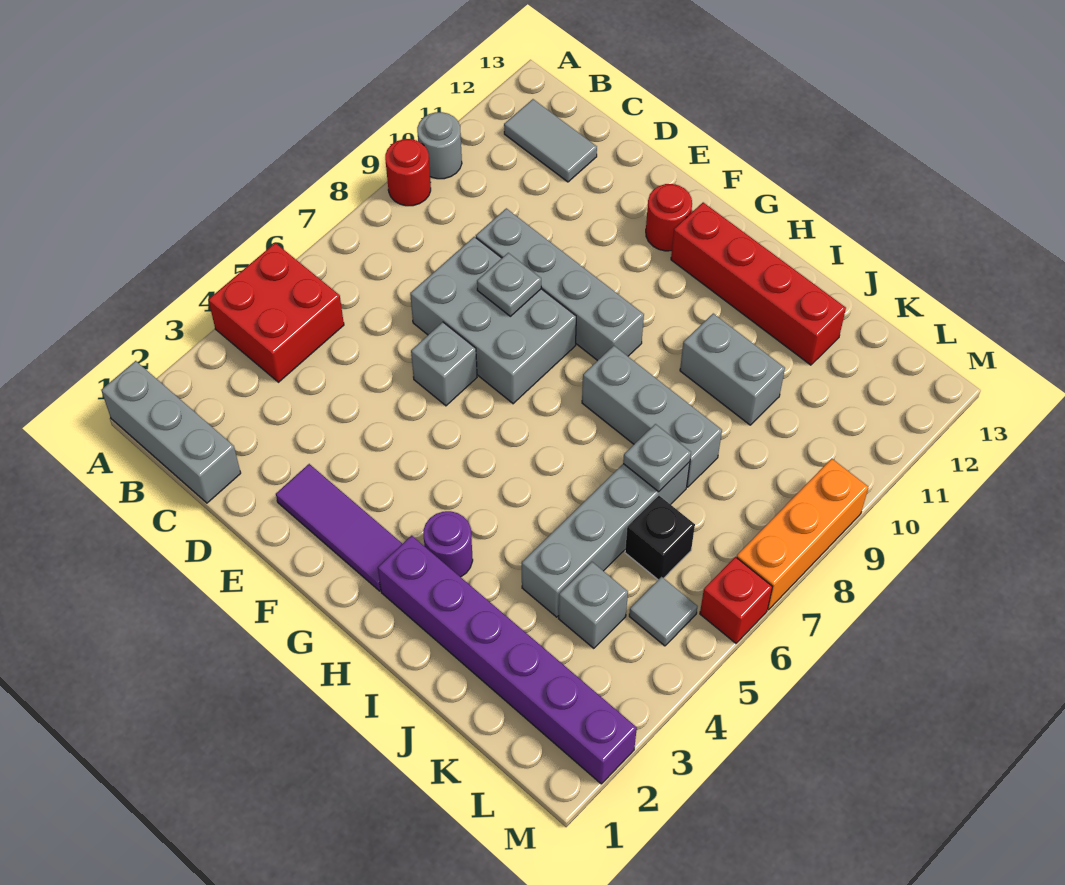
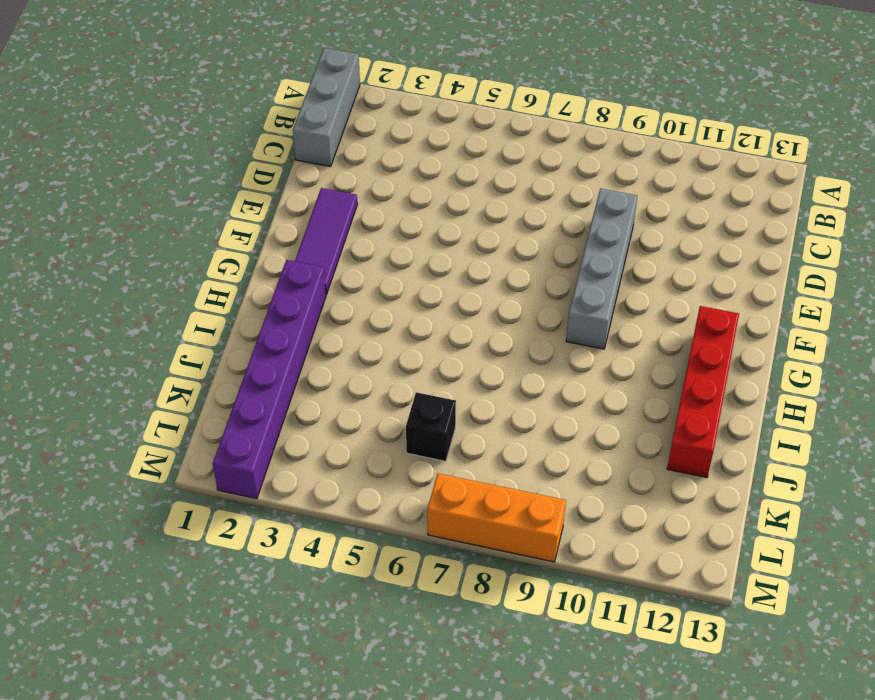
none -> red brick A4:B5 level 1
none -> red round brick A9 level 1
none -> grey round brick A10 level 1

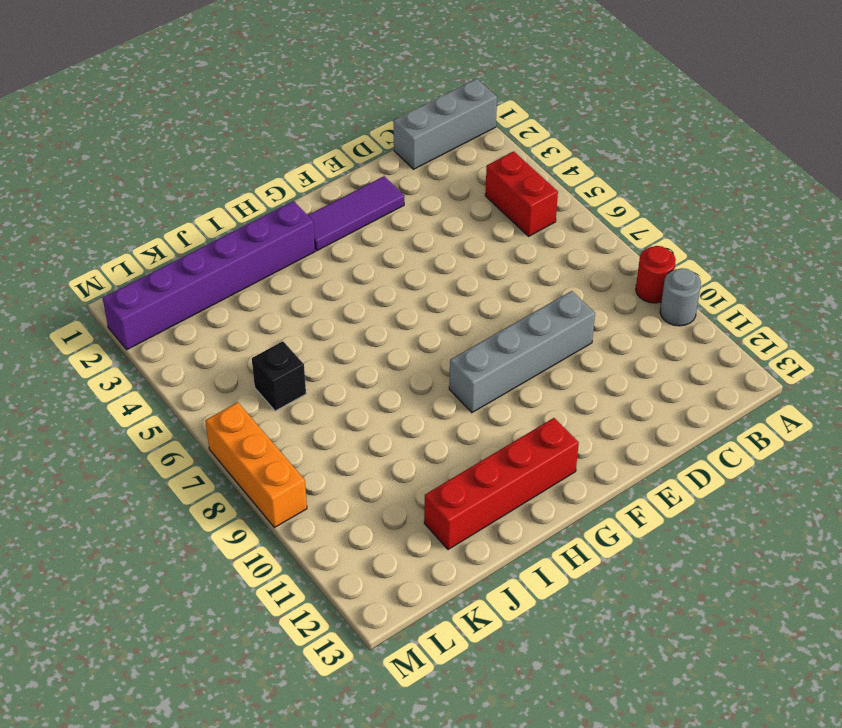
red brick B4:B5 level 1 -> red brick A4:B5 level 1
none -> grey tile B12:C12 level 1
none -> grey brick D7:F8 level 1
none -> grey brick E6 level 1

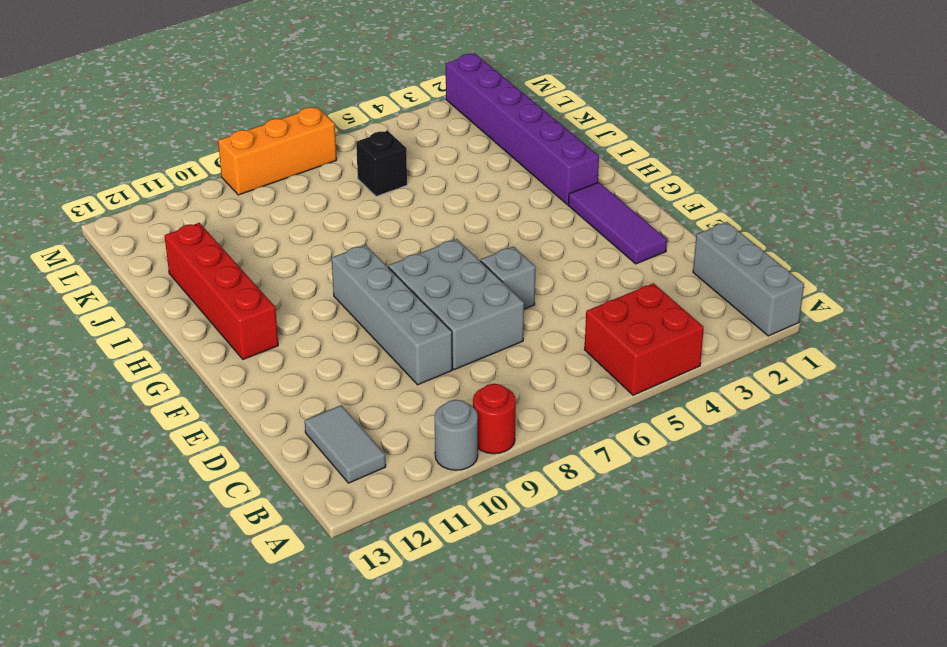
none -> red round brick F12 level 1
none -> purple round brick H3 level 1
none -> grey brick H8:J8 level 1

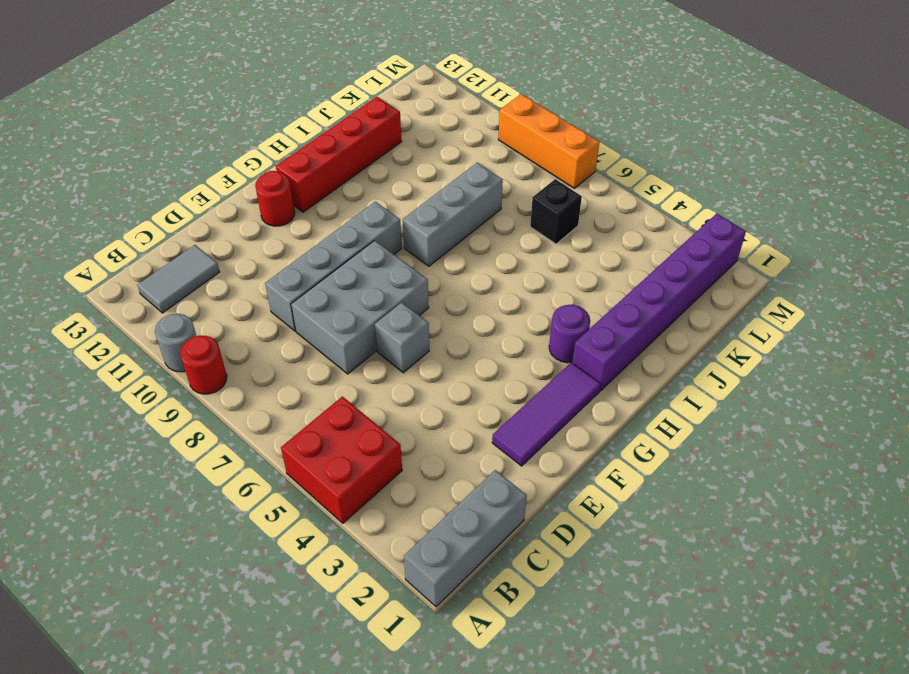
none -> grey brick I10:J10 level 1
none -> grey brick J4:J7 level 1
none -> grey brick K4 level 1

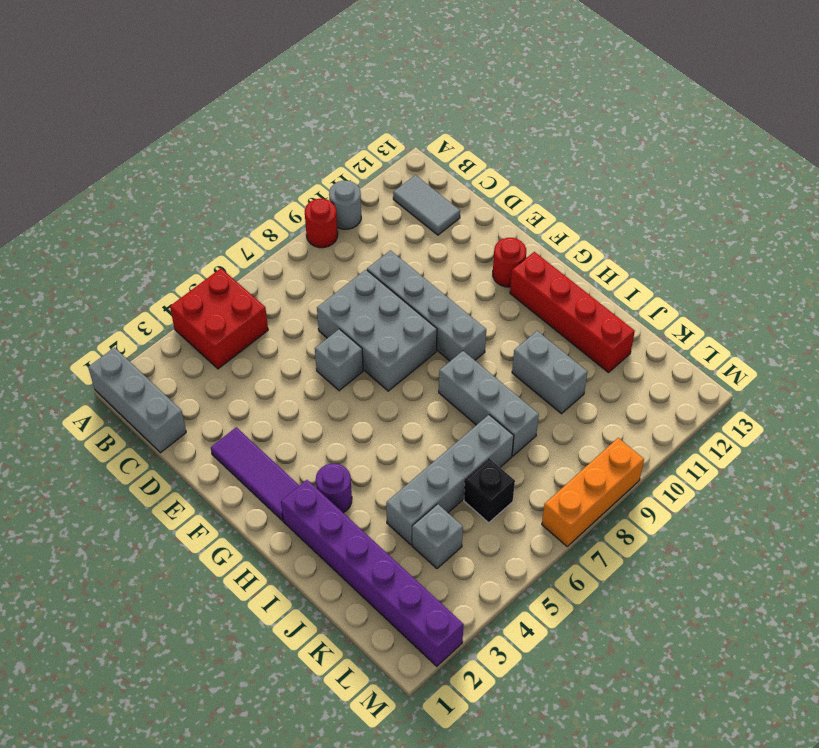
none -> grey tile L5 level 1
none -> red brick M6 level 1
none -> grey plate E8 level 2

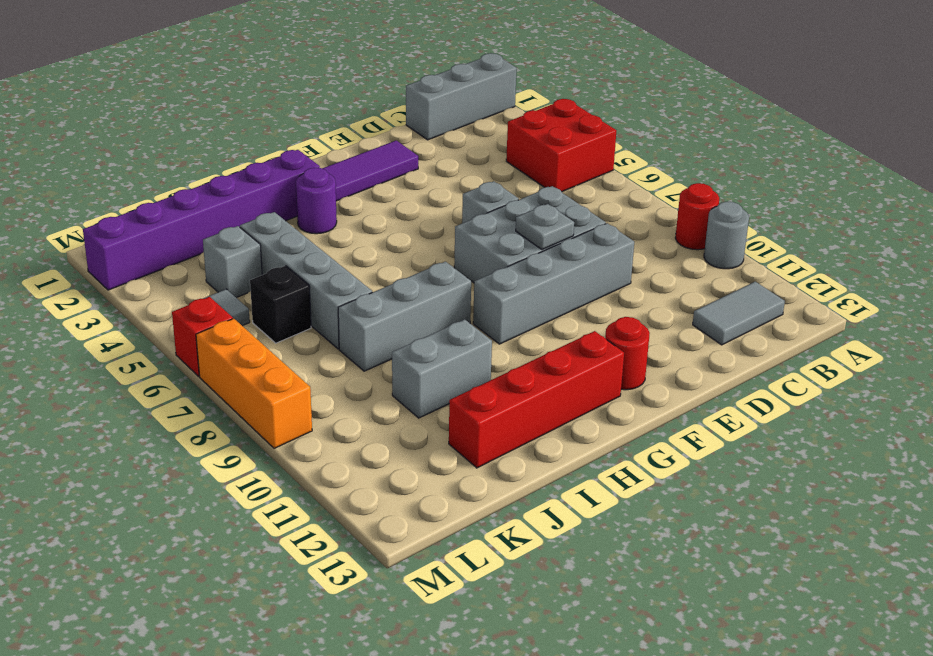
none -> grey plate J7 level 2

